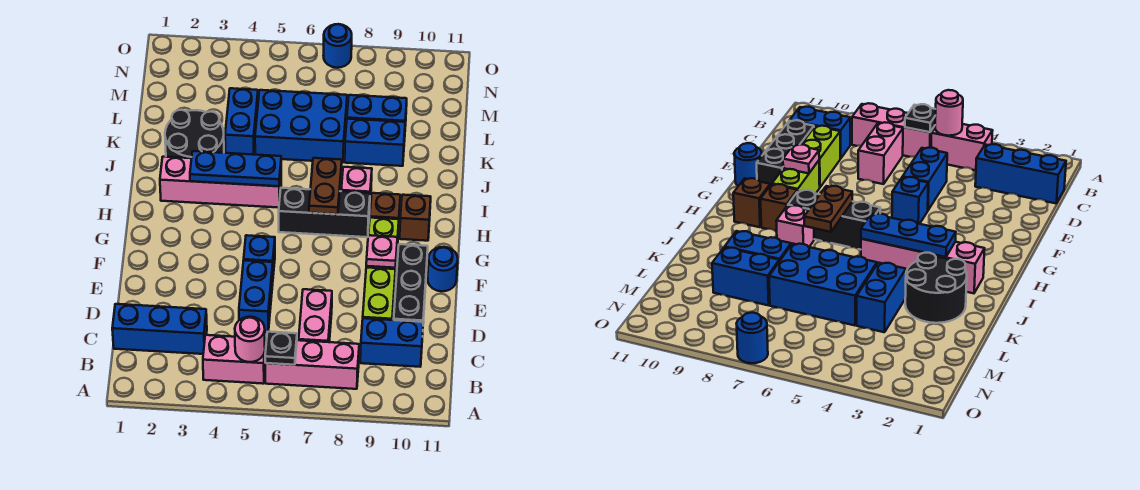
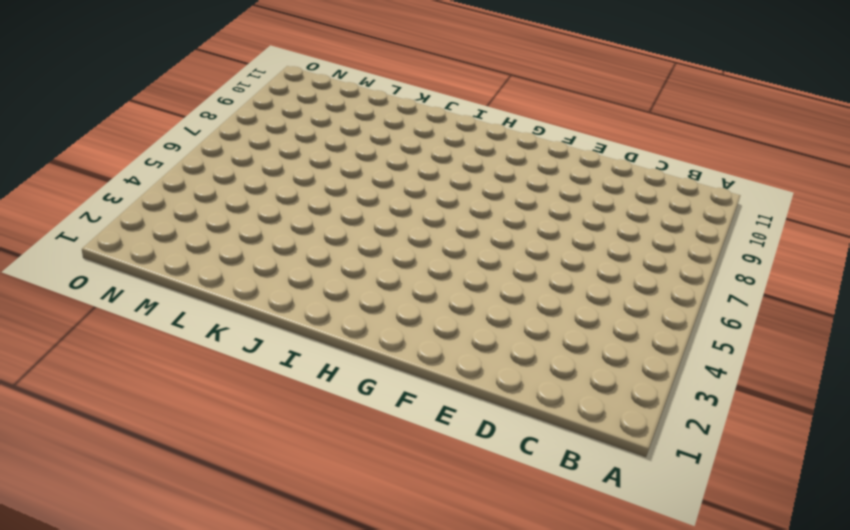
none -> pink brick B4:B5 level 1
none -> pink brick B6:B8 level 1
none -> blue brick C1:C3 level 1

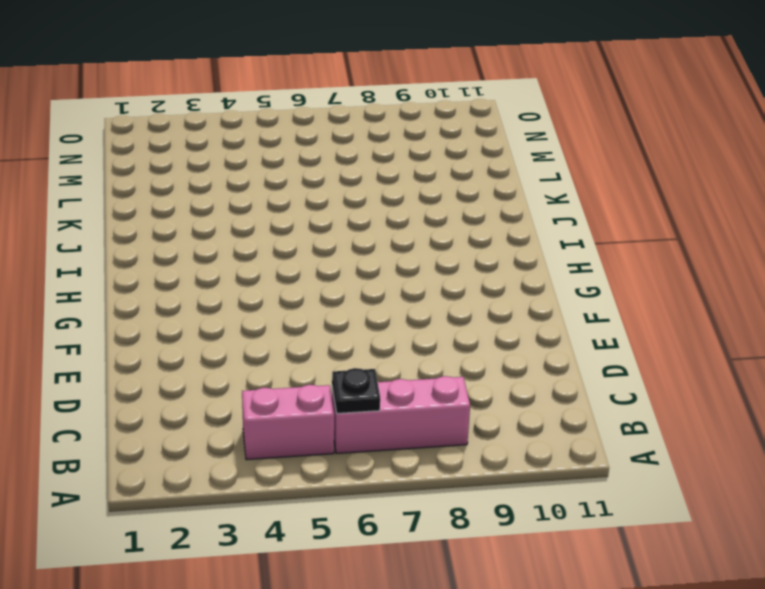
none -> blue brick C1:C3 level 1
none -> pink brick C7:D7 level 1
none -> blue brick C9:C10 level 1

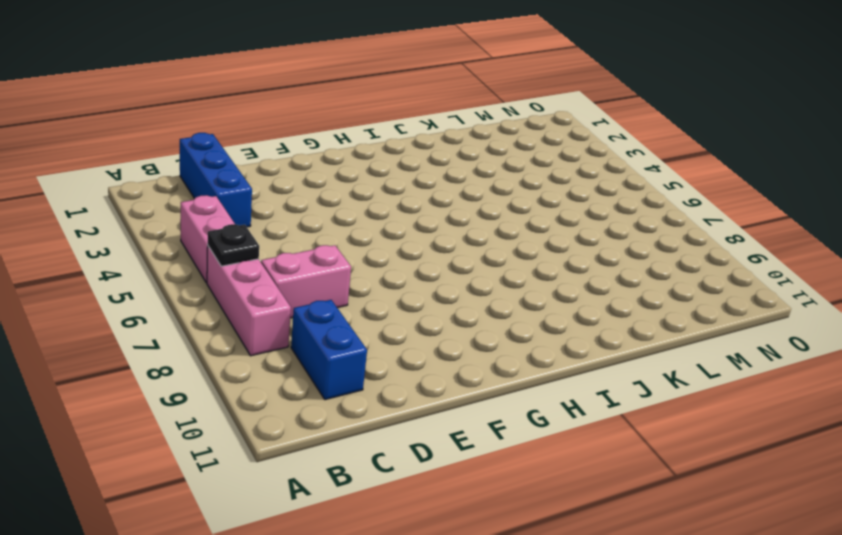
none -> blue brick D5:E5 level 1
none -> lime brick D9:E9 level 1
none -> black brick D10:F10 level 1

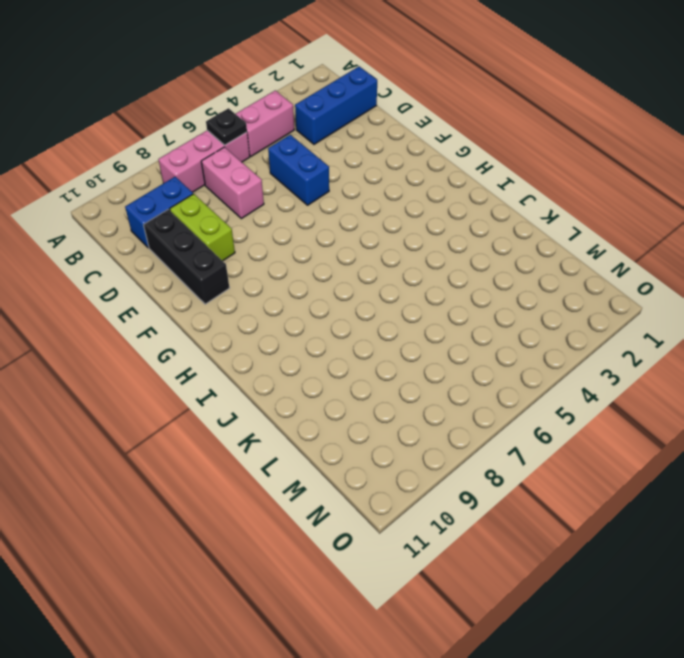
none -> blue brick F5 level 1
none -> lime brick F9:G9 level 1
none -> blue round brick F11 level 1

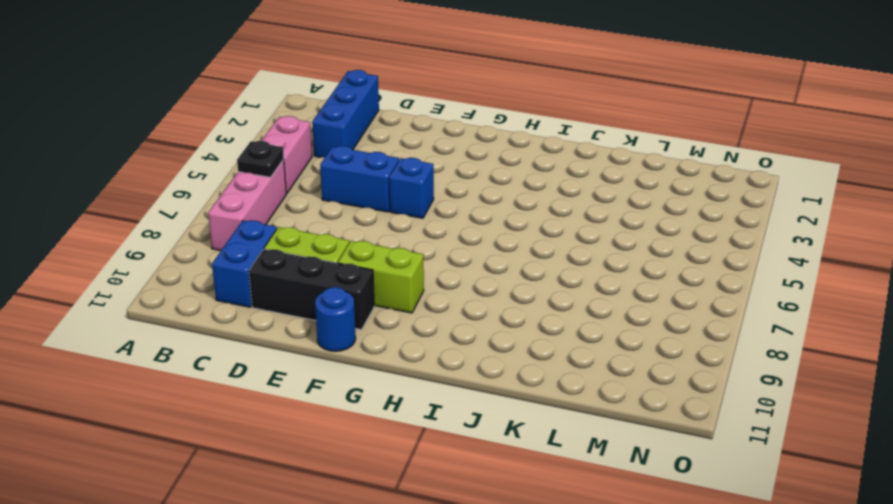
none -> pink brick C7:D7 level 1
none -> black brick H6:H8 level 1
none -> brown brick H9 level 1

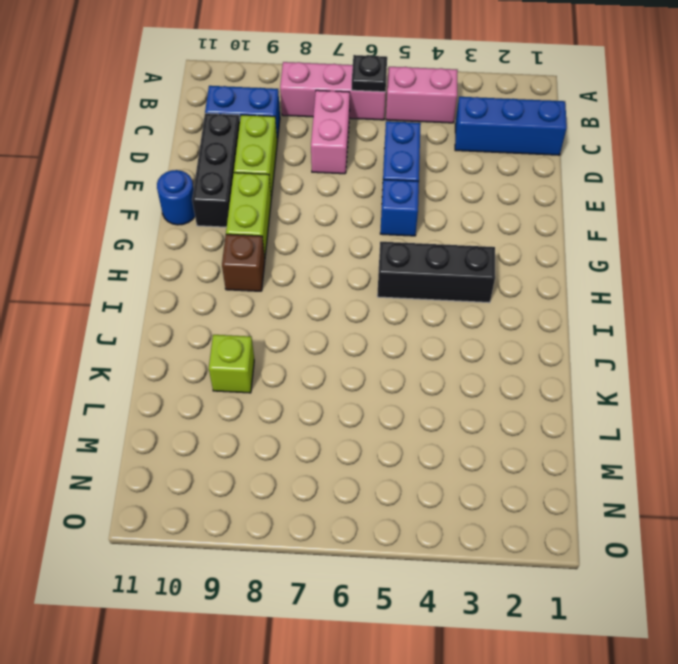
black brick H3:H5 level 1 -> black brick H6:H8 level 1
lime brick K9 level 1 -> blue brick K8:K9 level 1
none -> brown brick H10 level 1
none -> pink brick I2:I5 level 1
none -> pink brick I8 level 1

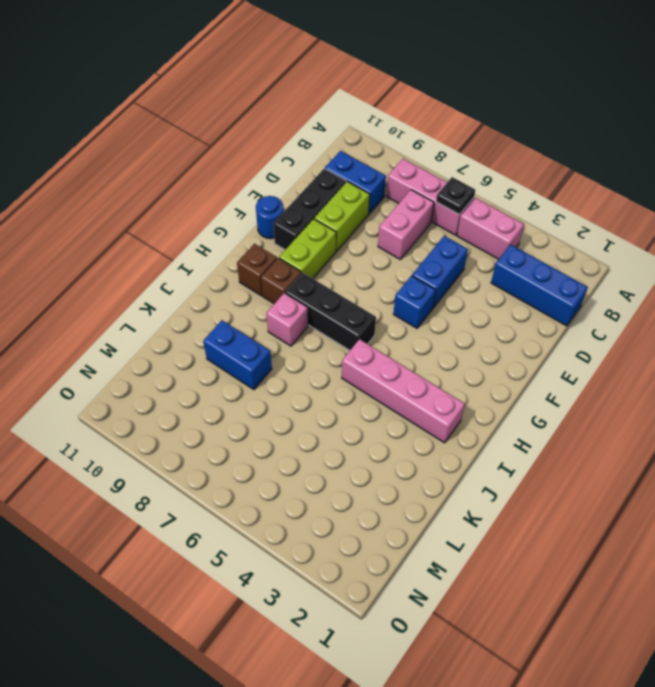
none -> black round brick J2:K3 level 1
none -> blue brick K4:L4 level 1
none -> blue brick K5:L7 level 1

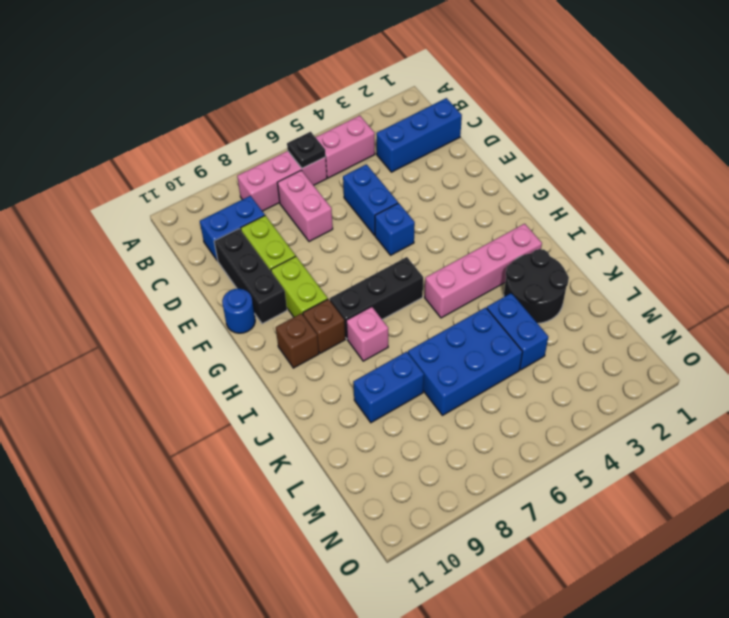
none -> blue brick L8:L9 level 1
none -> blue round brick O7 level 1
none -> pink round brick B5 level 2

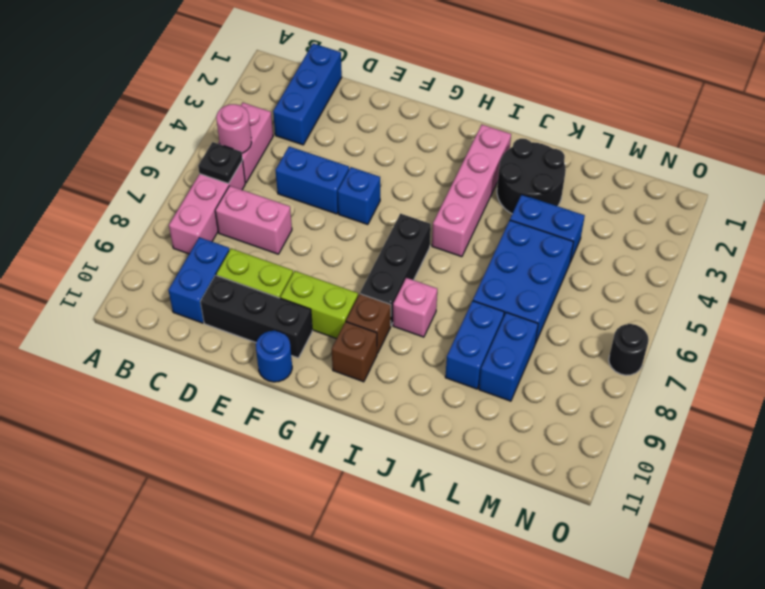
black round brick O7 level 1 -> blue round brick O7 level 1
none -> pink plate F9 level 2
none -> brown plate H7:I7 level 2
none -> blue plate I3:I5 level 2

